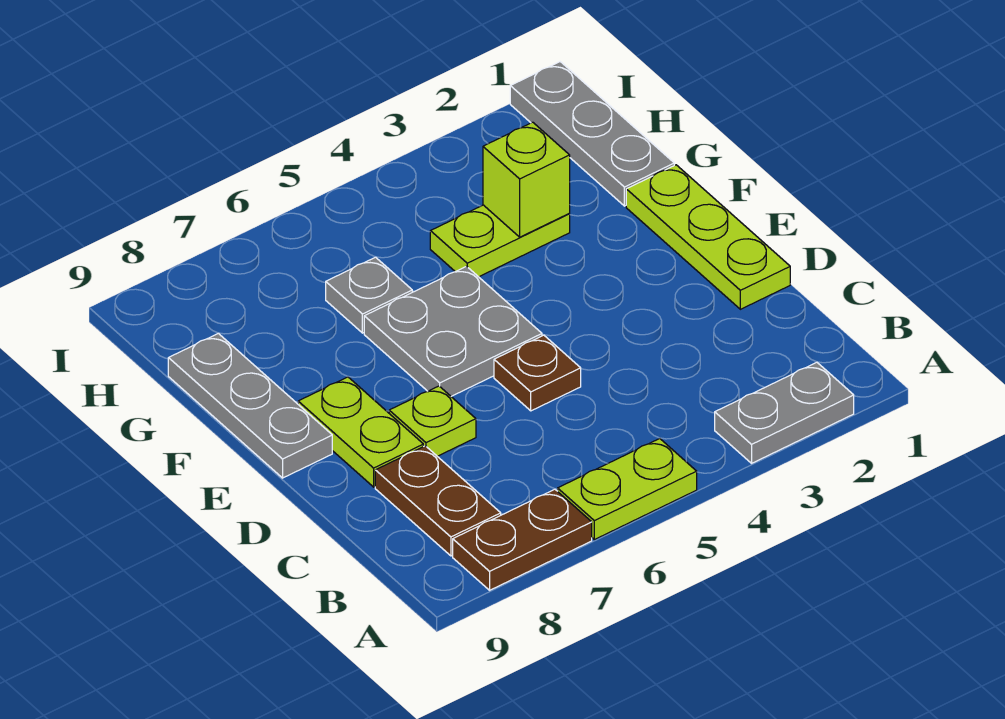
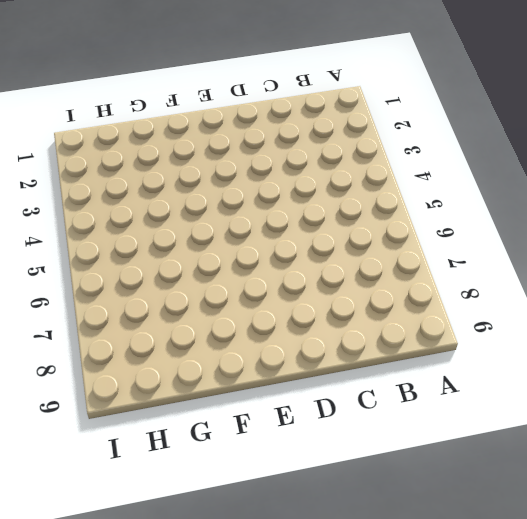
none -> grey plate A2:A3 level 1
none -> lime plate A5:A6 level 1
none -> brown plate A7:A8 level 1

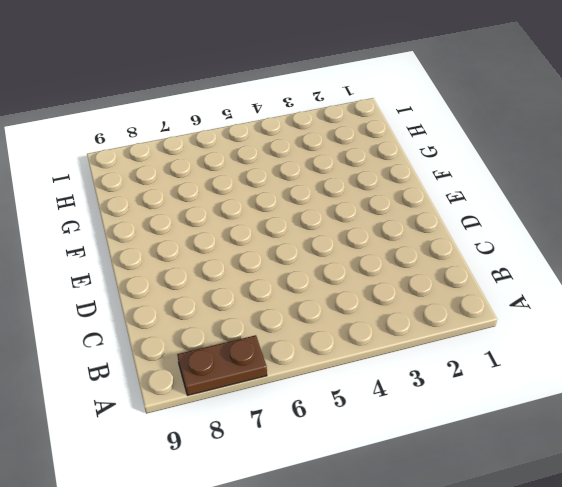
none -> grey plate A2:A3 level 1
none -> lime plate A5:A6 level 1
none -> brown plate B8:C8 level 1

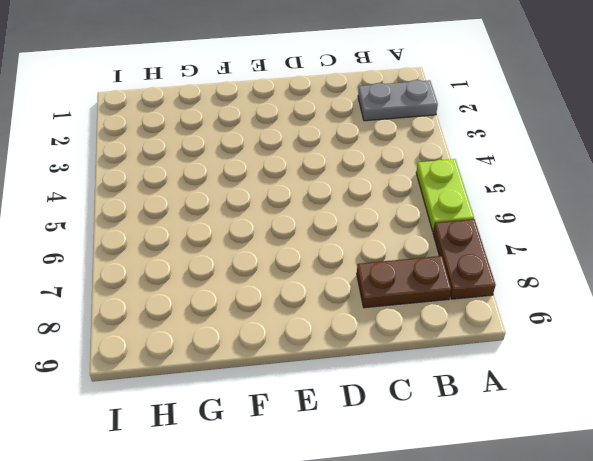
grey plate A2:B2 level 1 -> grey plate A2:A3 level 1
none -> lime plate D1:F1 level 1
none -> brown plate D5 level 1
none -> lime plate D7 level 1

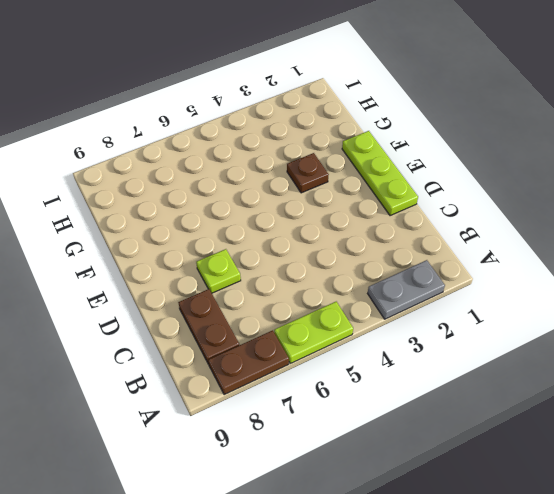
brown plate F3 level 1 -> brown plate D5 level 1
none -> lime plate D8:E8 level 1
none -> grey plate E5:F6 level 1
none -> grey plate E9:G9 level 1

